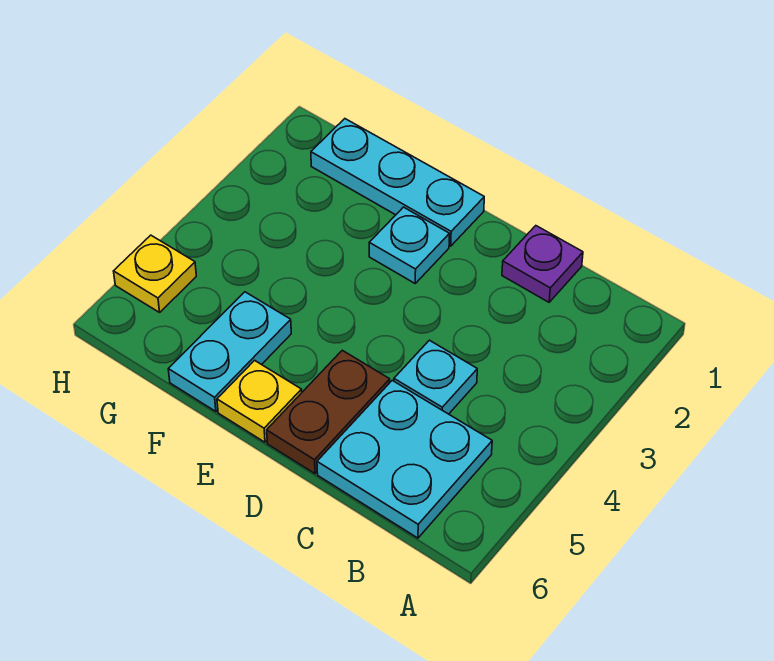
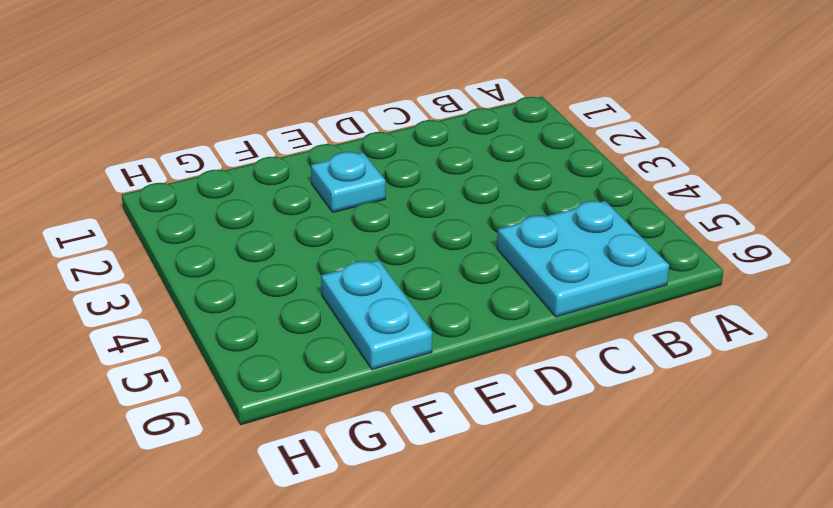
none -> purple plate C1 level 1
none -> cyan plate C4 level 1

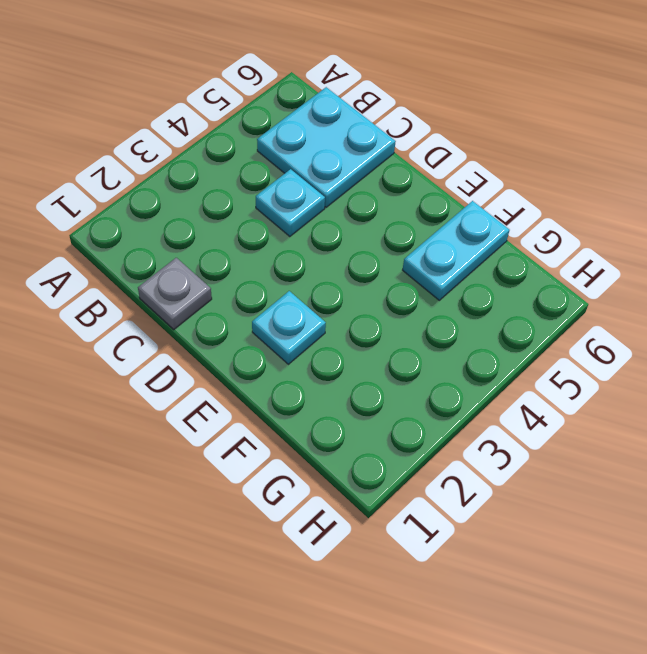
grey plate C1 level 1 -> purple plate C1 level 1
none -> brown plate D5:D6 level 1
none -> cyan plate E1:G1 level 1

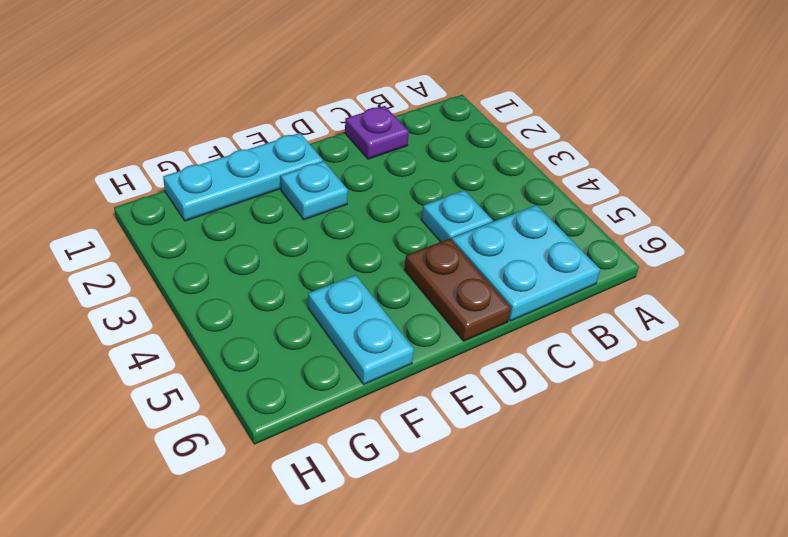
none -> yellow plate E6 level 1
none -> yellow plate H5 level 1

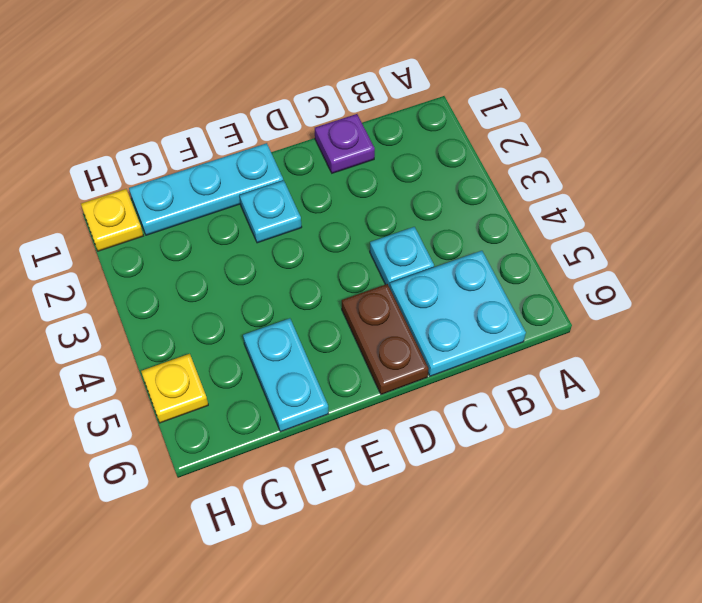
yellow plate H1 level 1 -> yellow plate E6 level 1

